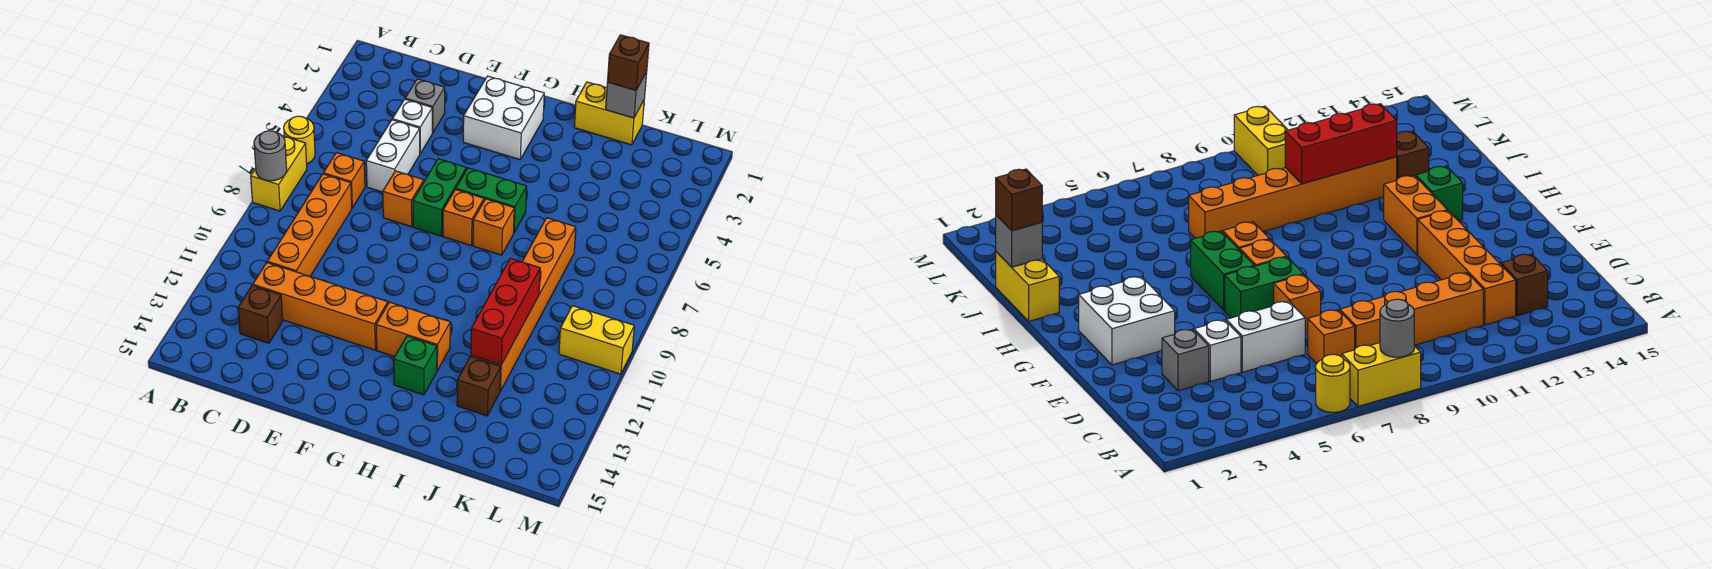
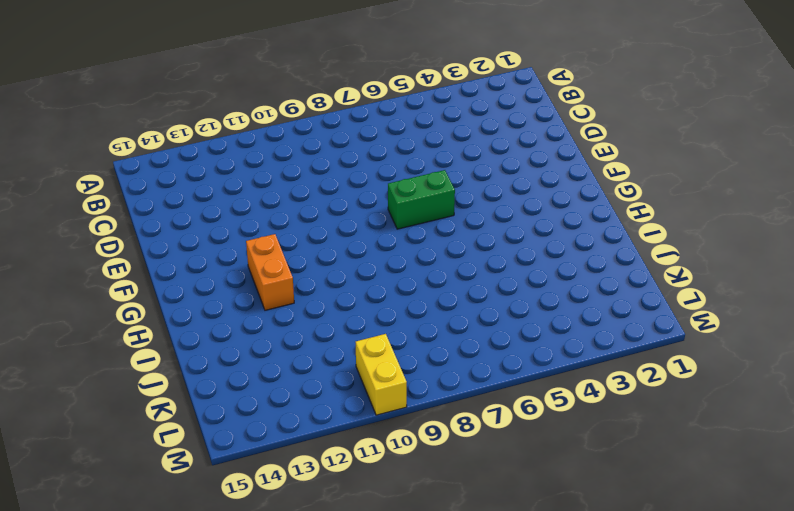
none -> yellow round brick A6 level 1
none -> yellow brick A7:A8 level 1
none -> orange brick C7 level 1

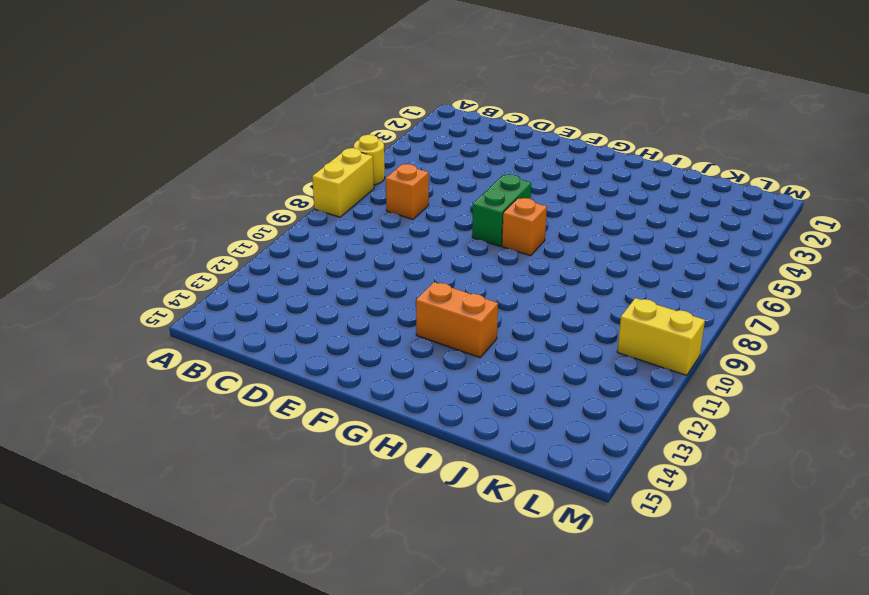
none -> orange brick C8:C11 level 1
none -> orange brick C12:F12 level 1
none -> brown brick C13 level 1

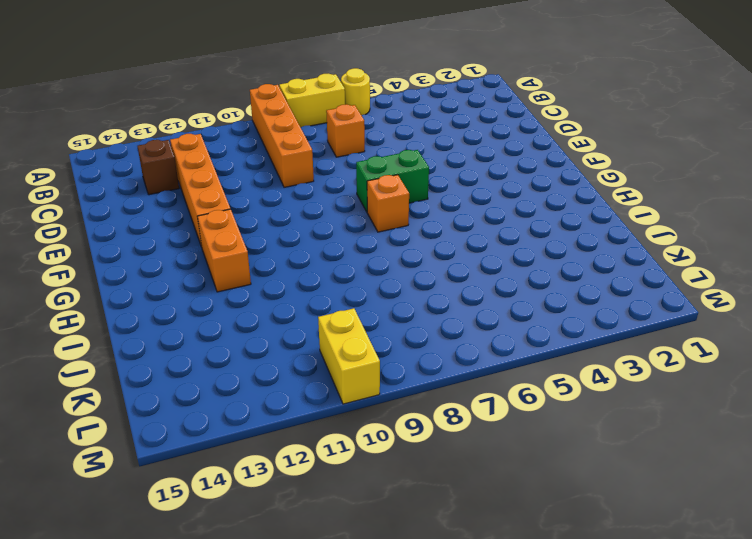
orange brick A9:D9 level 1 -> orange brick C8:C11 level 1
none -> grey brick D3 level 1
none -> white brick D4 level 1
none -> white brick D5:D6 level 1

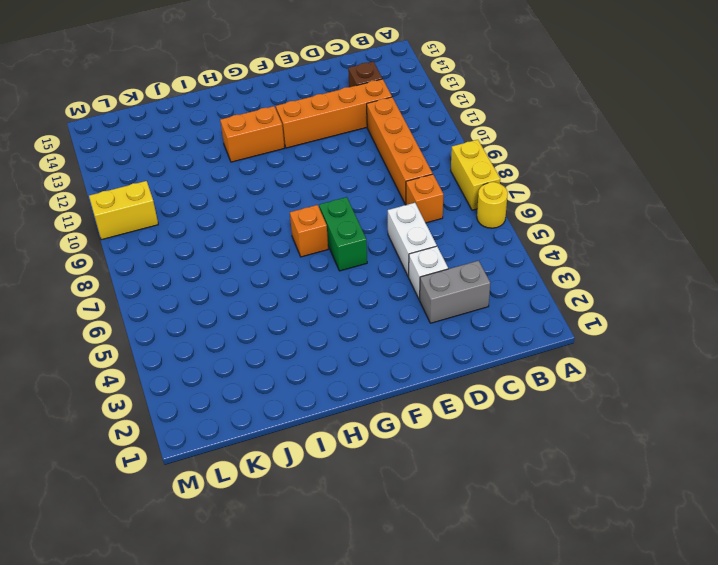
grey brick C3:D3 level 1 -> grey brick D3 level 1
none -> orange brick E7 level 1
none -> white brick F2:G3 level 1
none -> green brick G6:H6 level 1

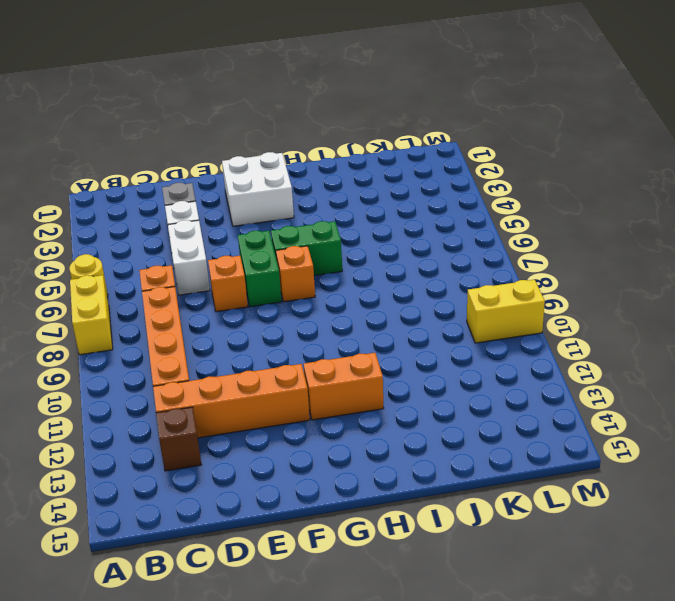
none -> orange brick H7 level 1
none -> green brick H13 level 1
none -> yellow brick I1:J1 level 1

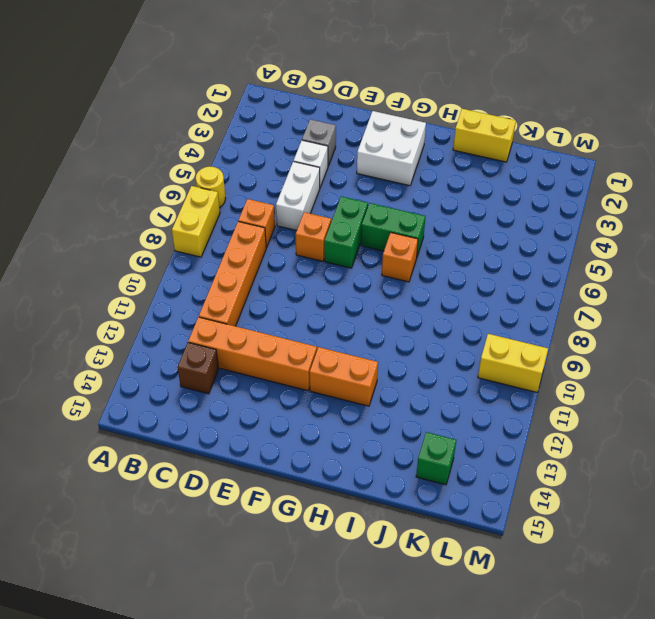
green brick K14 level 1 -> green brick H13 level 1
none -> orange brick G7 level 1
none -> orange brick J7:J12 level 1
none -> brown brick J13 level 1

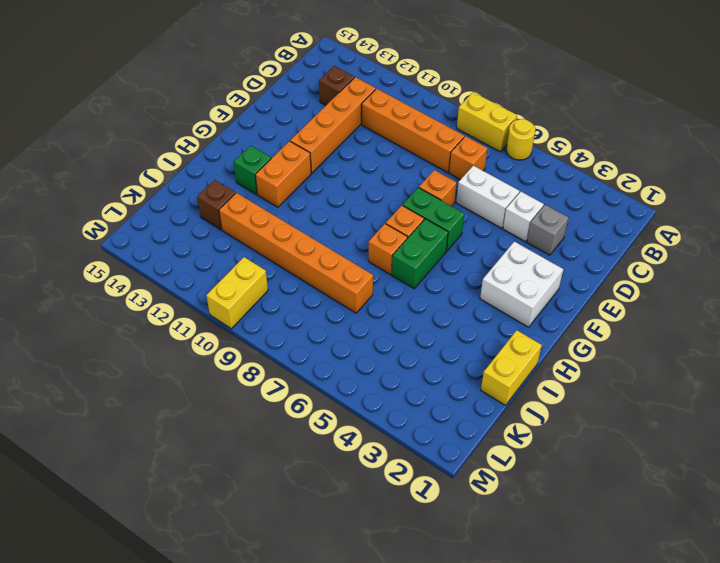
none -> grey round brick A8 level 2
none -> grey brick J1 level 2
none -> red brick J10:J12 level 2

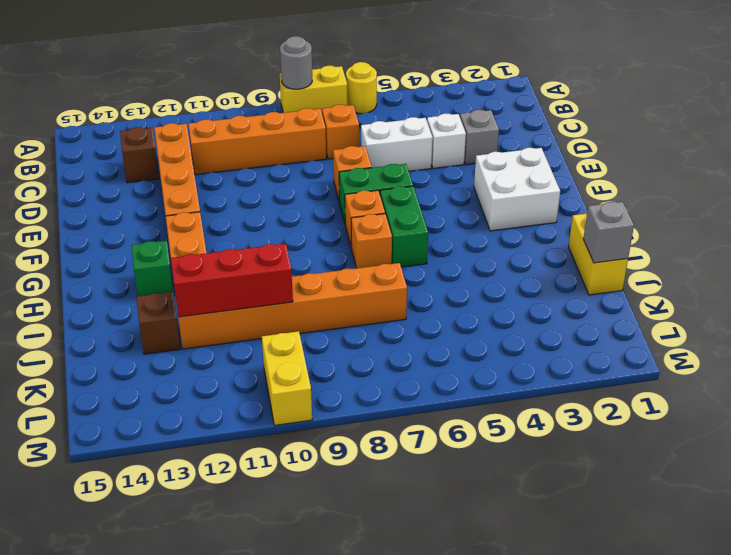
none -> brown brick J1 level 3

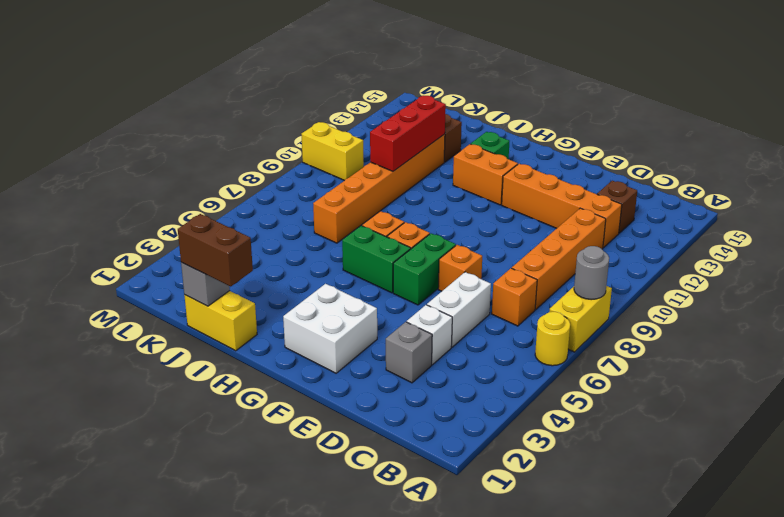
brown brick I1:J1 level 3 -> brown brick J1 level 3

